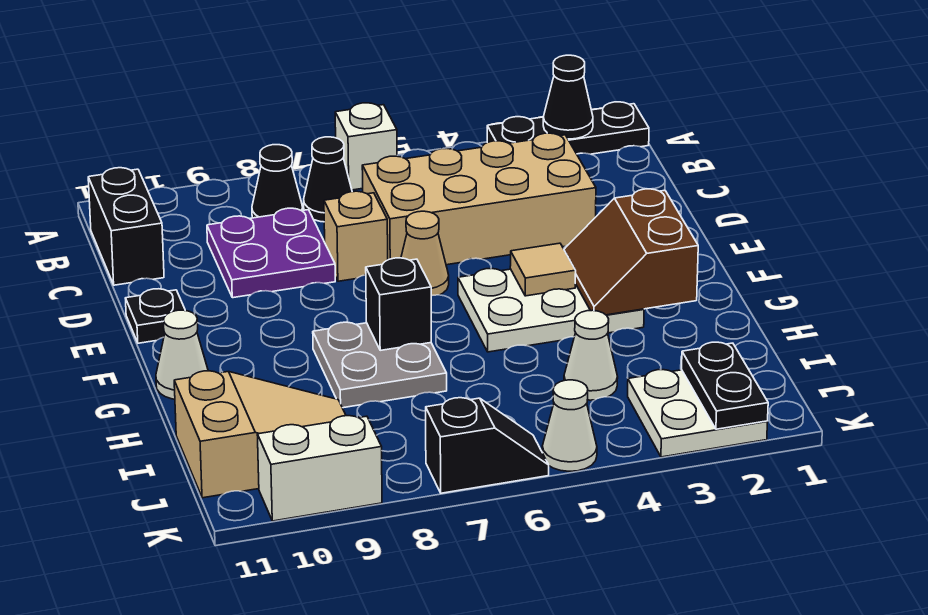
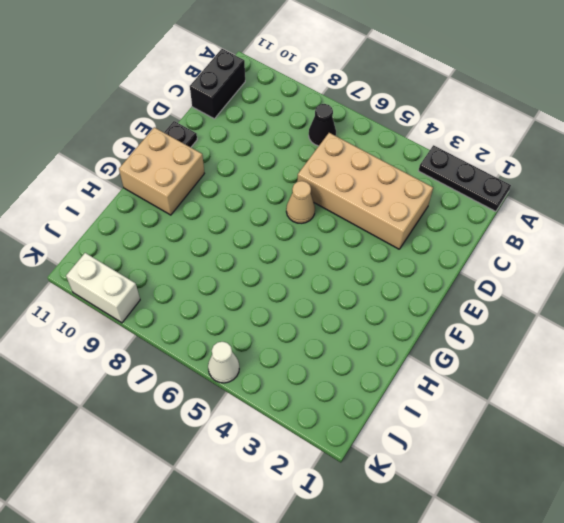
tan brick F10:G11 level 1 -> white cone G11 level 1
none -> white brick A6 level 1
none -> black cone B8 level 1
none -> purple plate C8:D9 level 1

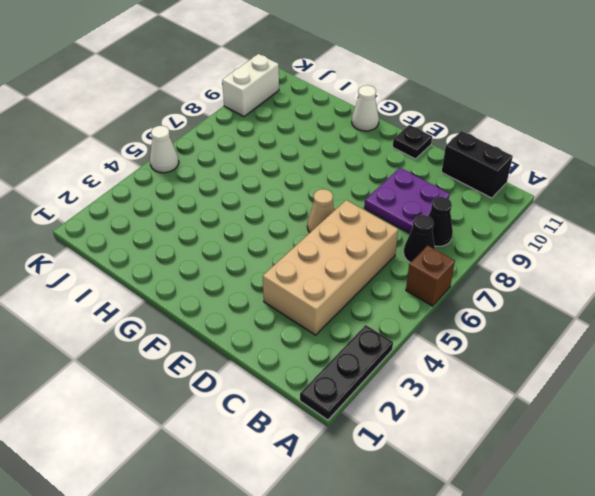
brown brick A6 level 1 -> white brick A6 level 1
none -> tan brick D7 level 1
none -> white plate F3:G5 level 1
none -> grey plate G7:H8 level 1

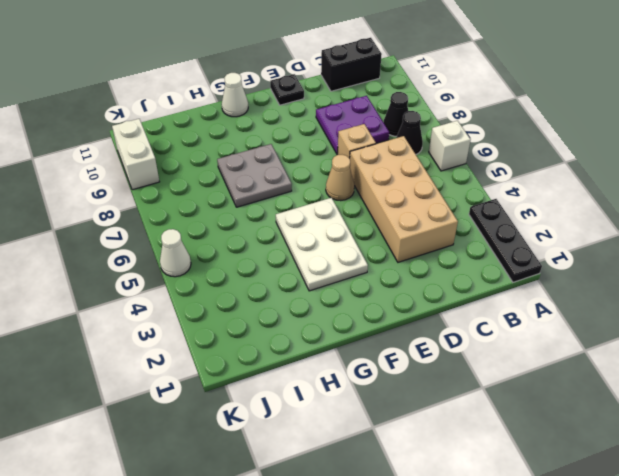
none -> white cone I4 level 1
none -> tan slope I9:J11 level 1 top 11
none -> white plate J2:K3 level 1

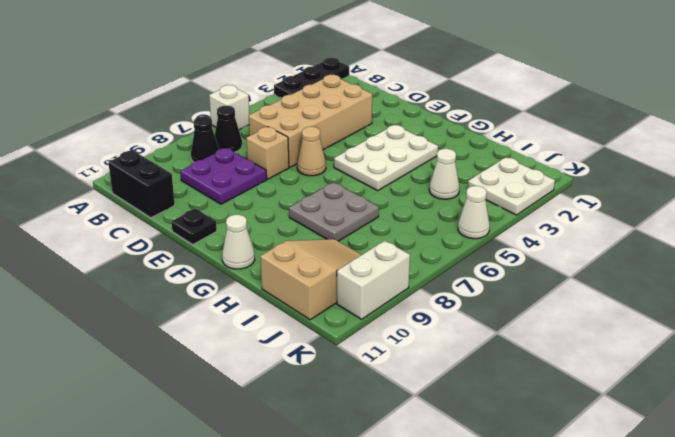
none -> black slope K6:K7 level 1 top 7
none -> black cone A2 level 2
none -> brown slope F2:G3 level 2 top 2

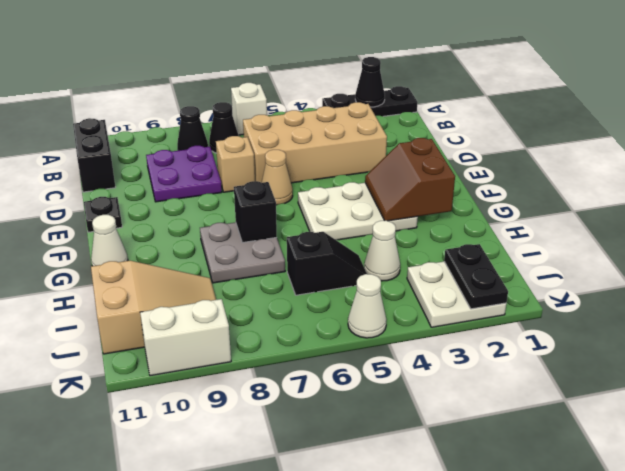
black slope I5:I6 level 1 top 6 -> black slope K6:K7 level 1 top 7
none -> tan tile F4 level 2

